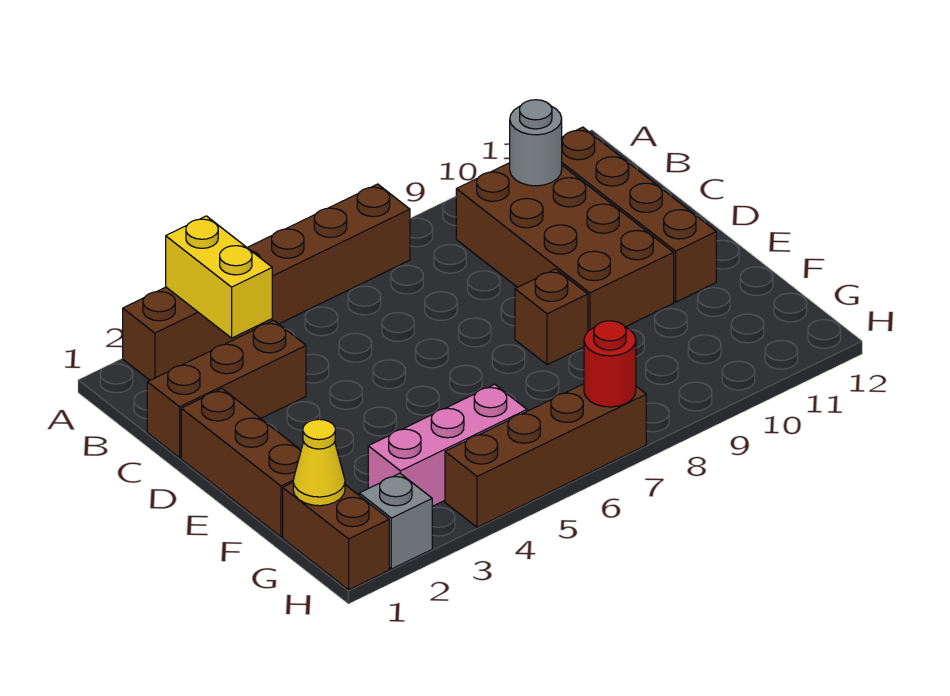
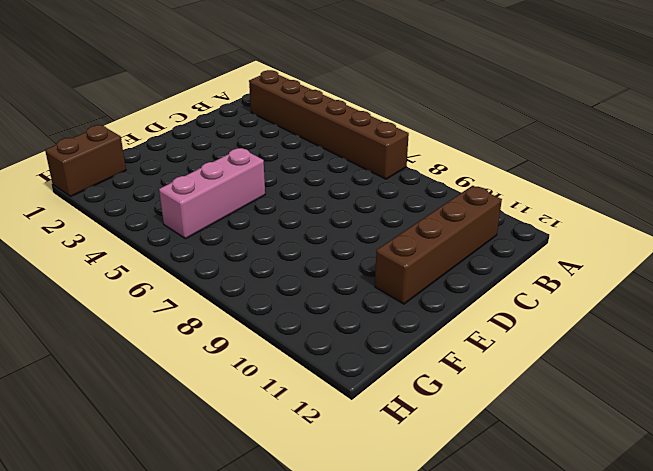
pink brick E5:G5 level 1 -> pink brick G3:G5 level 1
none -> brown brick B9:E10 level 1
none -> brown brick C1:C3 level 1
none -> brown brick D1:F1 level 1

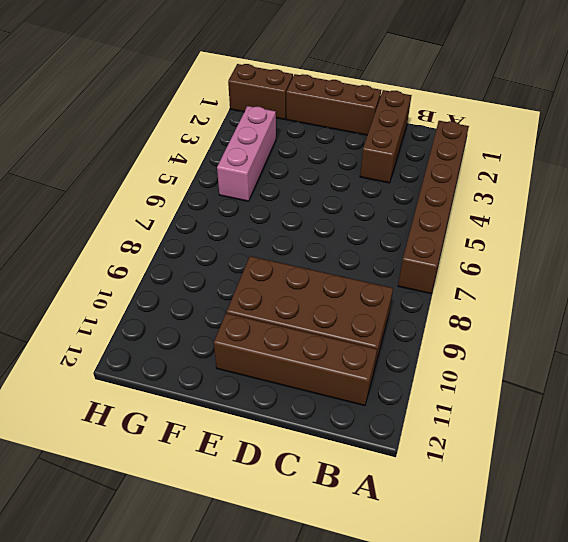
none -> brown brick E8 level 1
none -> grey brick H2 level 1
none -> brown brick H4:H7 level 1

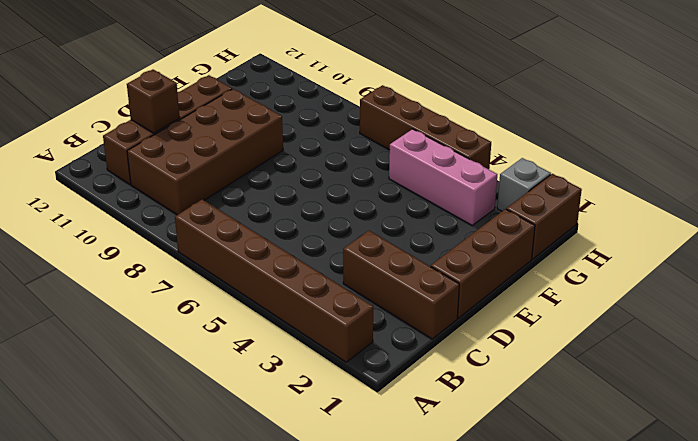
brown brick C11 level 2 -> brown brick E8 level 1
none -> yellow brick A3:B3 level 2
none -> grey round brick B10 level 2
none -> yellow cone G1 level 2

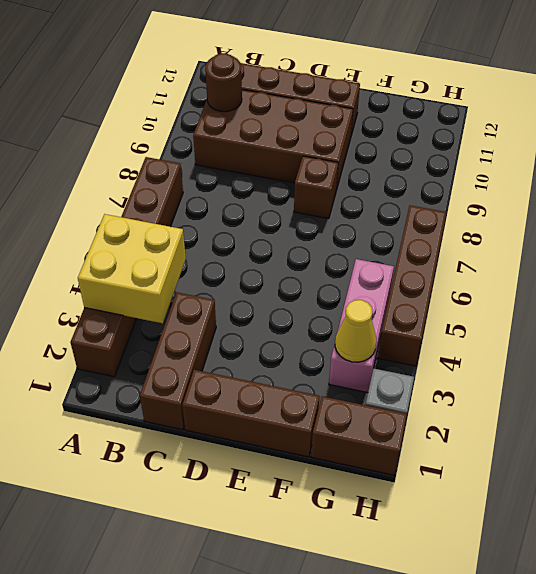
yellow brick A3:B4 level 2 -> yellow brick A3:B3 level 2
brown round brick B10 level 2 -> grey round brick B10 level 2
yellow cone G3 level 2 -> yellow cone G1 level 2
none -> red round brick H7 level 2

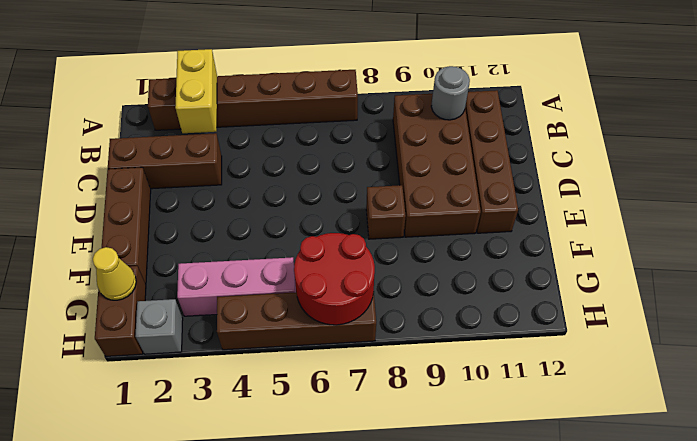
red round brick G6:H7 level 2 -> red round brick H7 level 2

